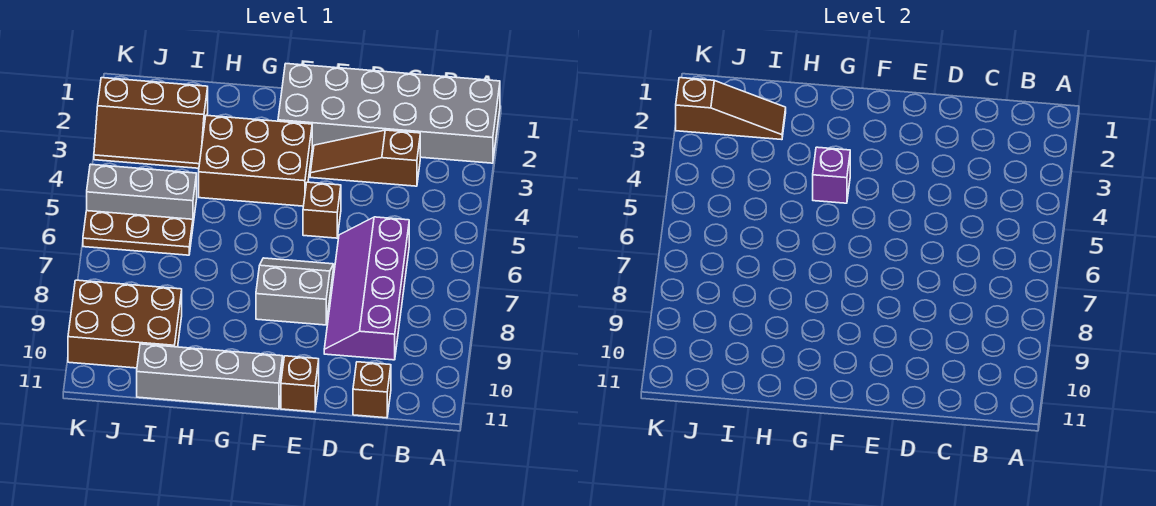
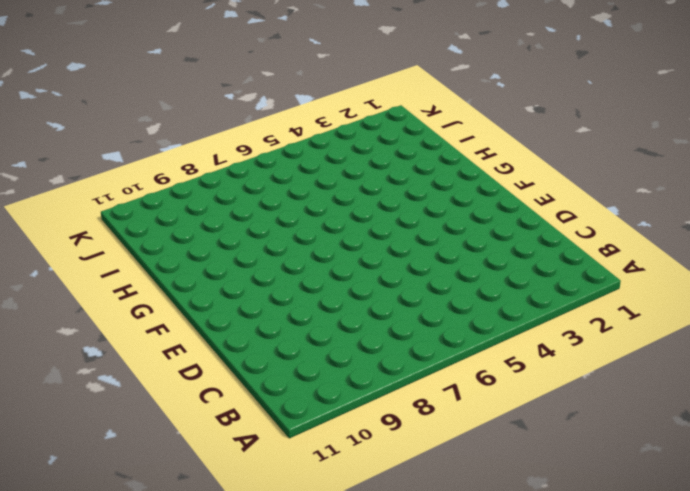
none -> grey brick A1:F2 level 1
none -> brown slope C3:E3 level 1 top C
none -> purple slope C6:D9 level 1 top C

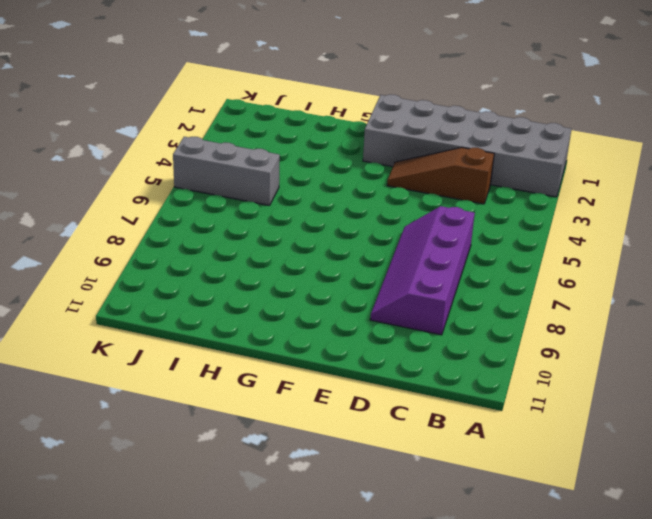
none -> brown brick C11 level 1
none -> brown brick E5 level 1
none -> grey slope E7:F8 level 1 top 8

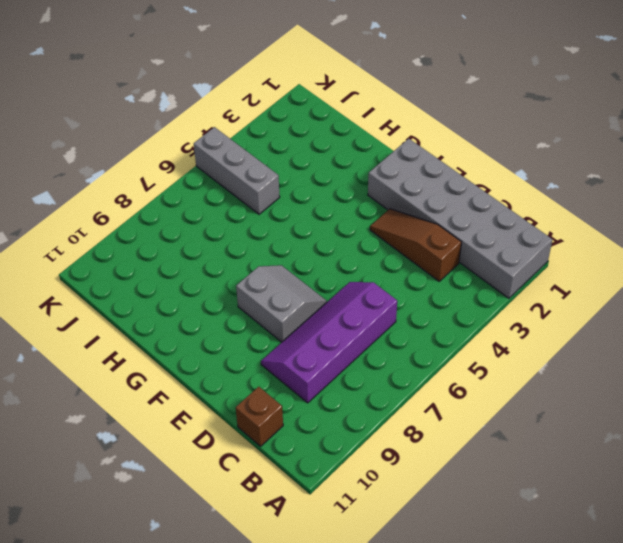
none -> brown brick E5 level 1
none -> brown brick E11 level 1
none -> brown brick F3:H4 level 1

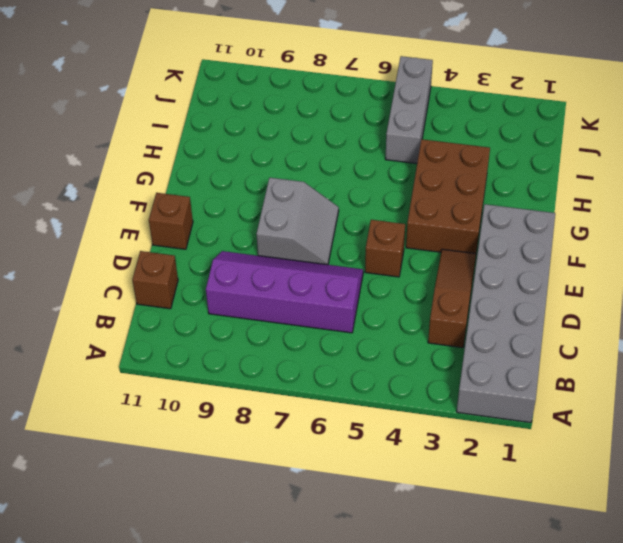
none -> grey brick F11:I11 level 1
none -> brown slope I2:K3 level 1 top 2
none -> brown plate I6:K6 level 1

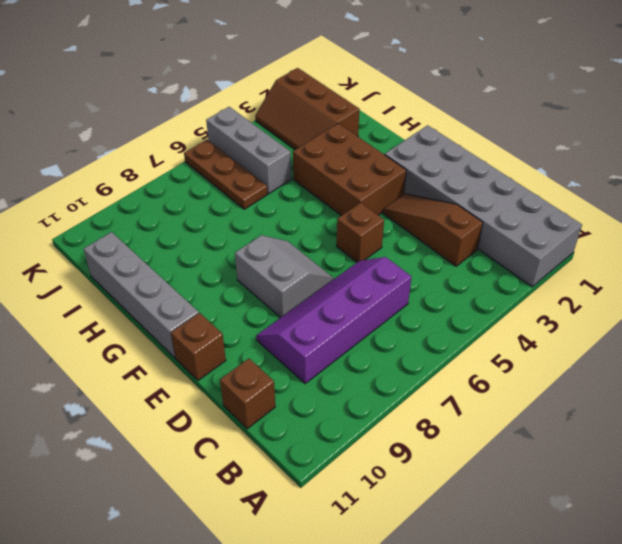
none -> brown brick I9:K10 level 1
none -> purple brick G4 level 2
none -> brown slope I2:K2 level 2 top K

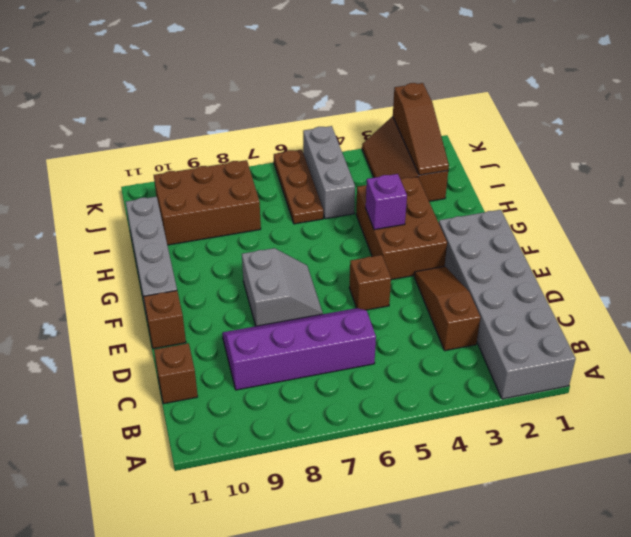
brown brick I8:J10 level 1 -> brown brick I9:K10 level 1

